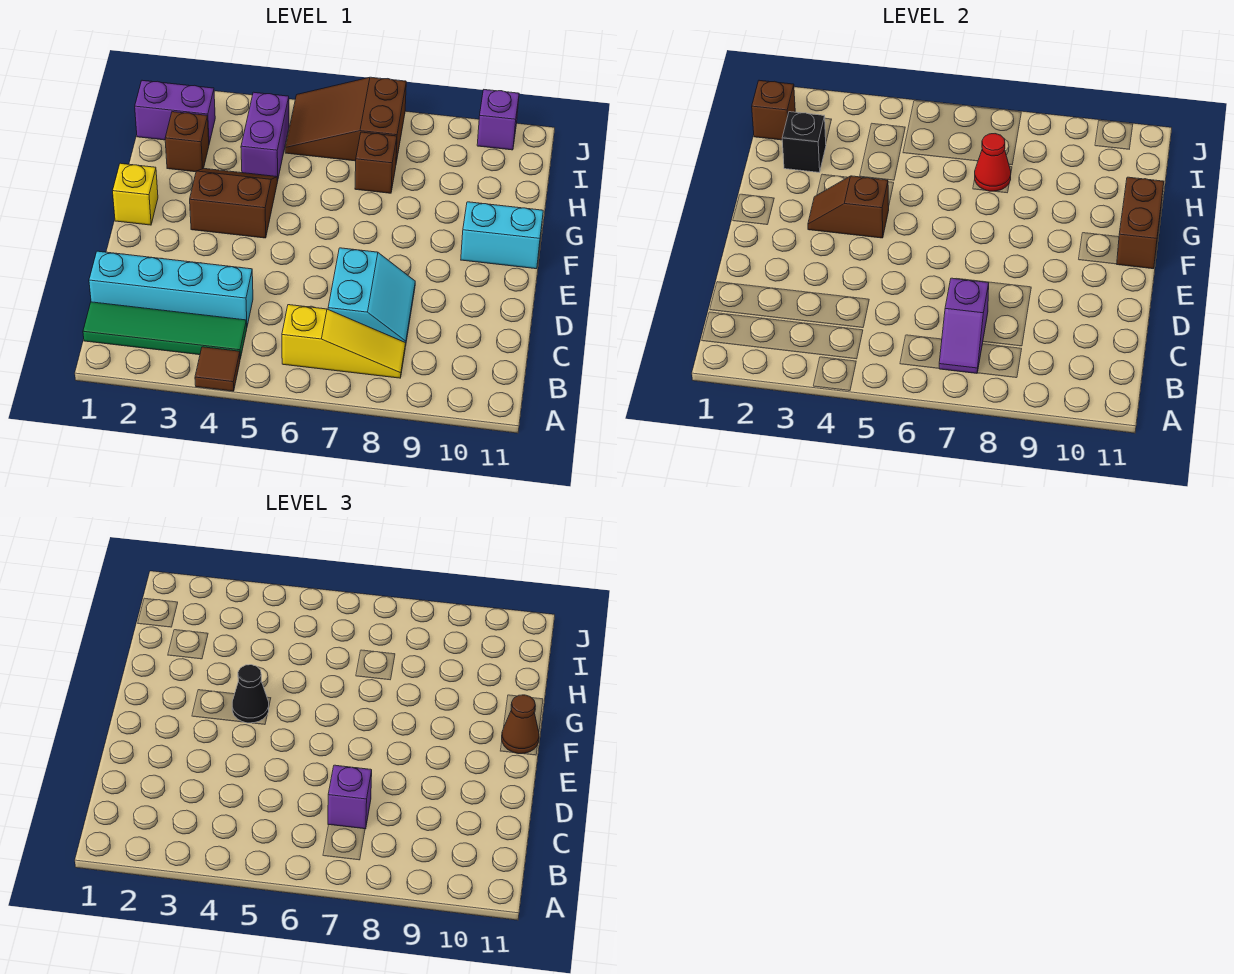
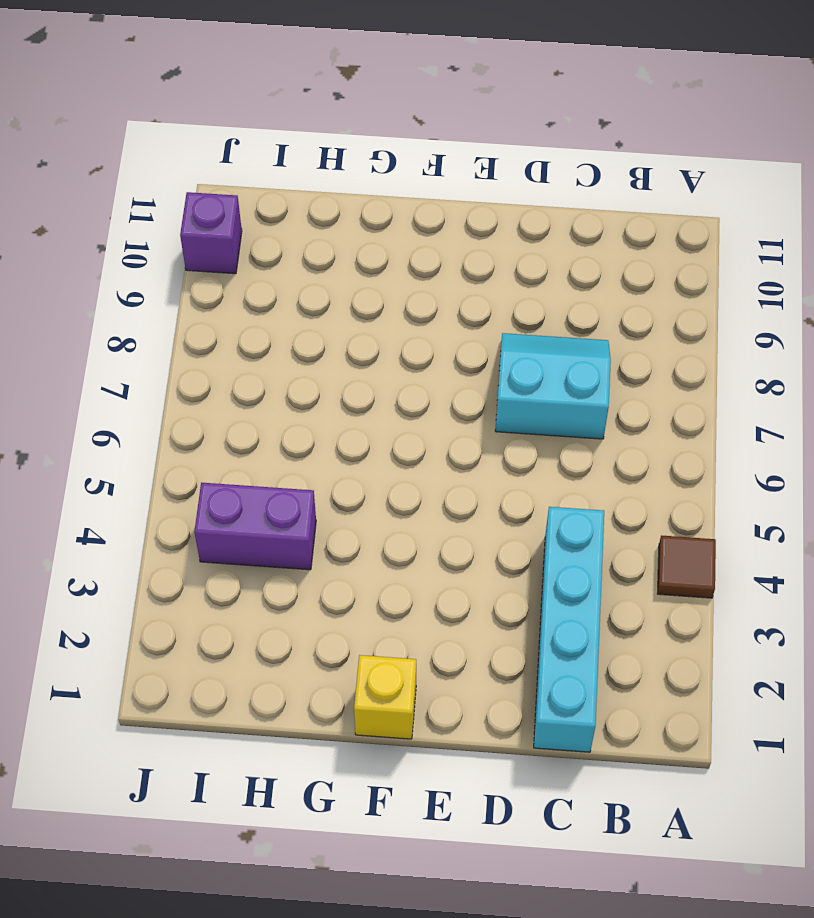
none -> green tile B1:B4 level 1
none -> yellow slope B6:B8 level 1 top 6
none -> brown slope F3:G4 level 1 top F

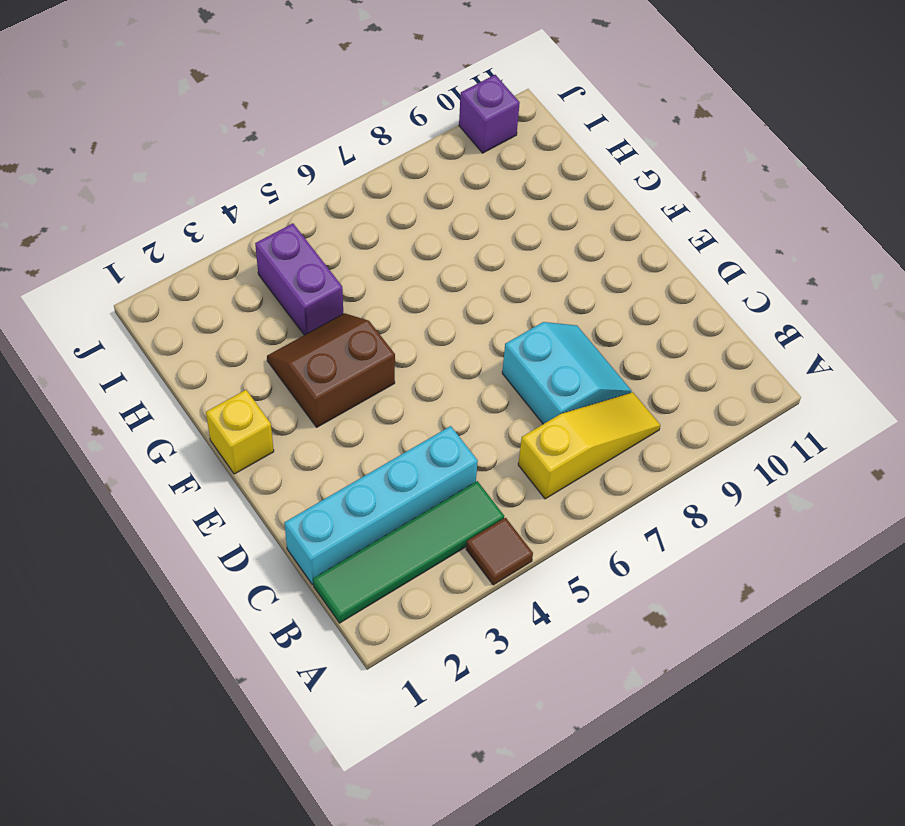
none -> cyan brick F10:F11 level 1
none -> brown brick H2 level 1
none -> brown brick H7 level 1

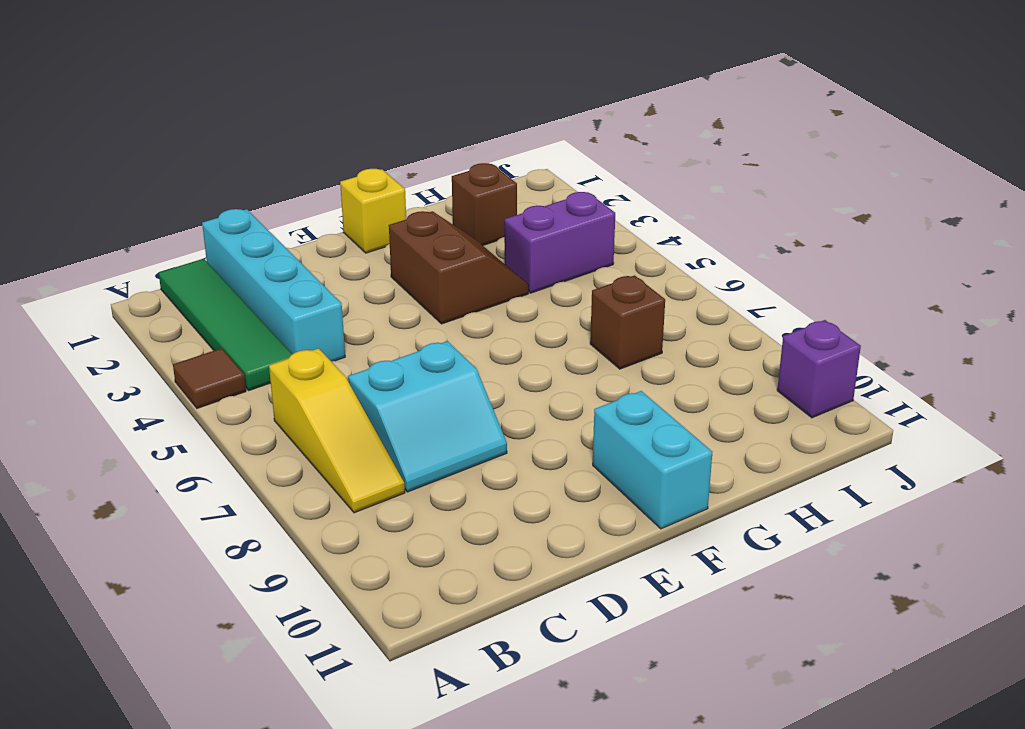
none -> purple brick I1:I2 level 1
none -> brown slope I5:J7 level 1 top 7
none -> purple slope B7:C7 level 2 top C

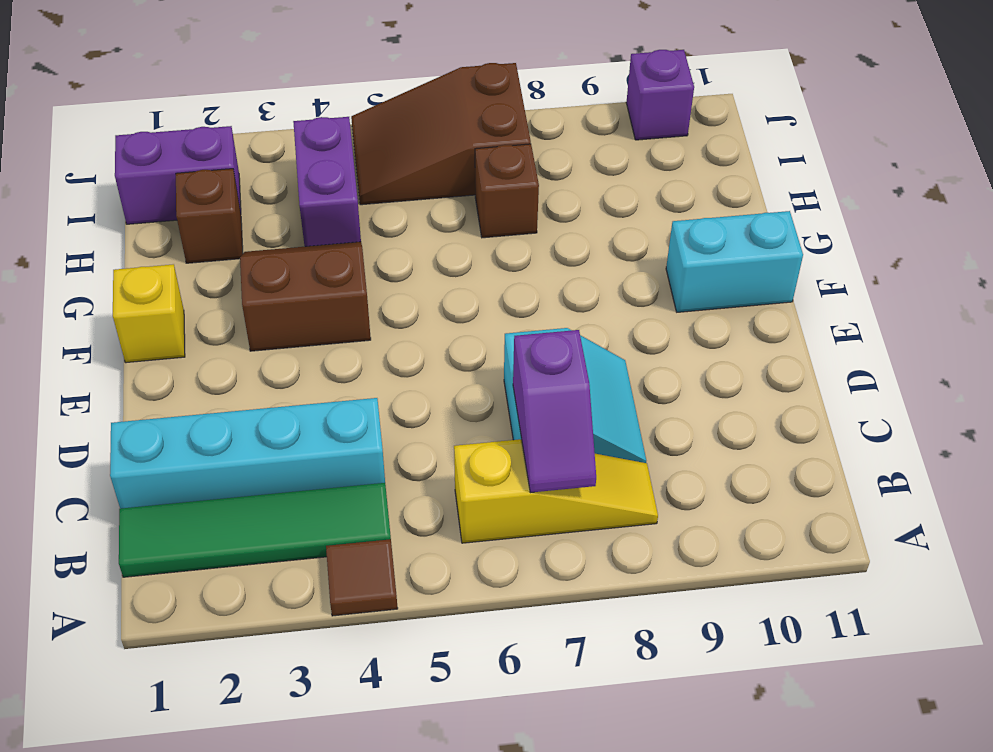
none -> brown slope F3:F4 level 2 top 4
none -> brown brick F11:G11 level 2
none -> black brick H2 level 2

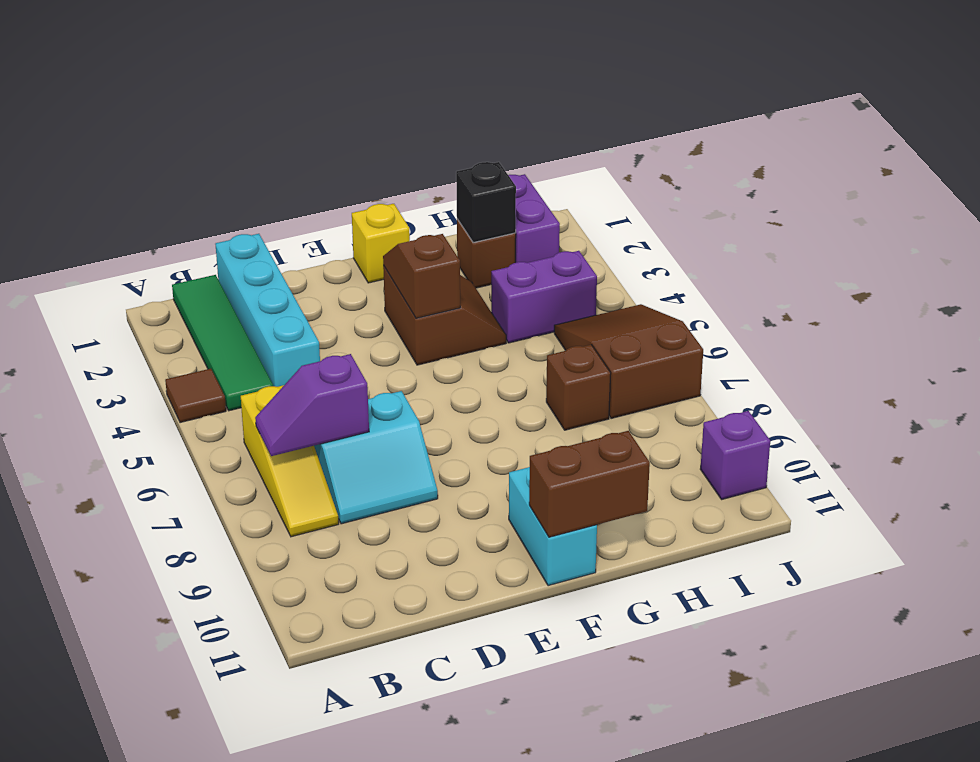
none -> red cone H7 level 2
none -> brown brick I1 level 2
none -> purple brick C7 level 3

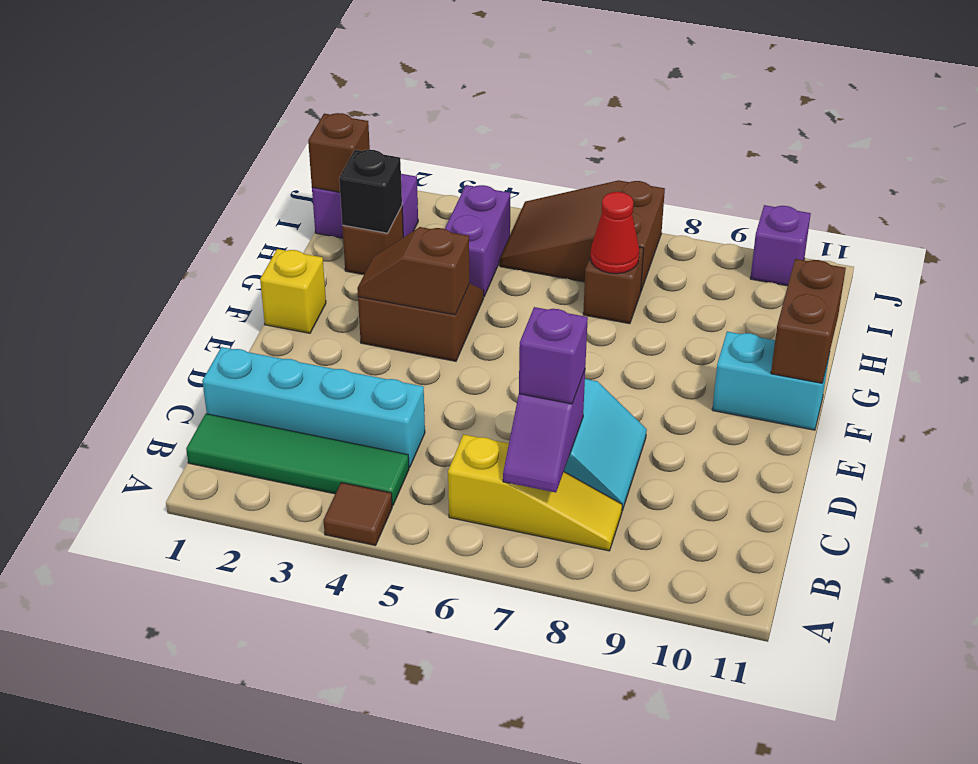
none -> black cone F4 level 3
none -> brown cone F11 level 3

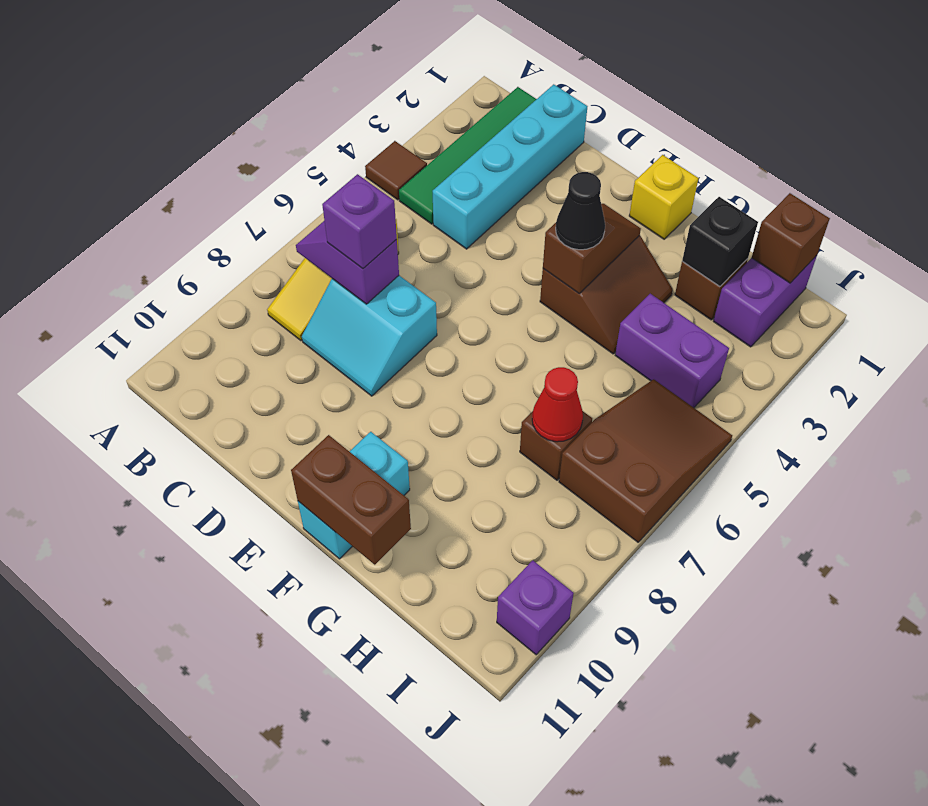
none -> brown cone F11 level 3

